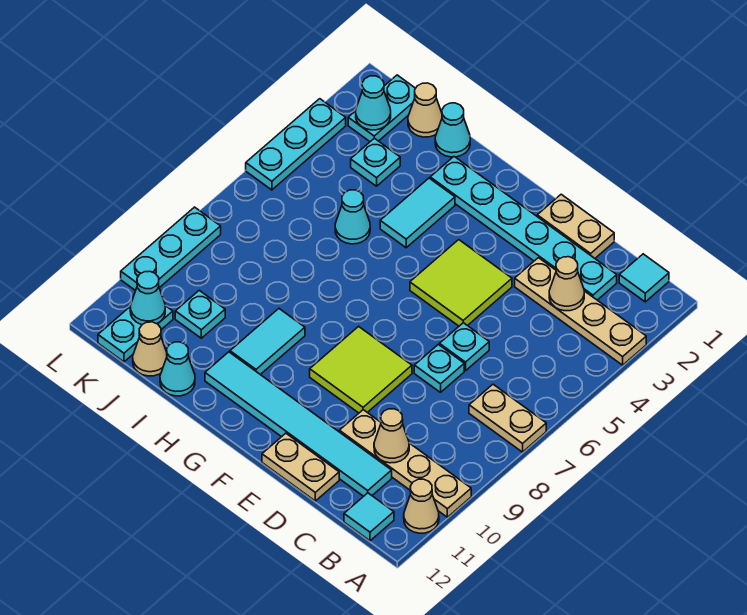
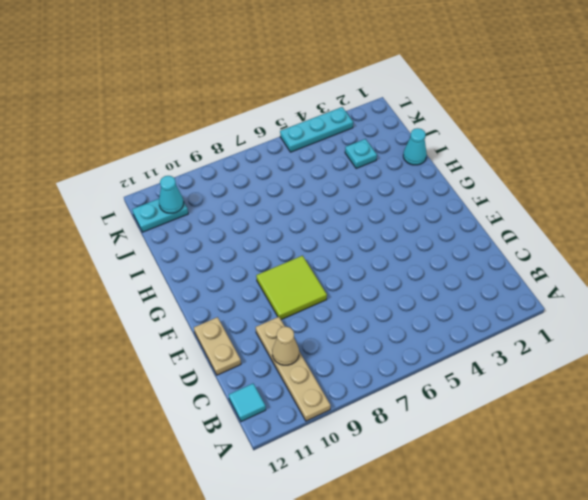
none -> tan plate A3:D3 level 1
none -> tan plate A7:B7 level 1
none -> tan cone A11 level 1
none -> cyan tile B1 level 1

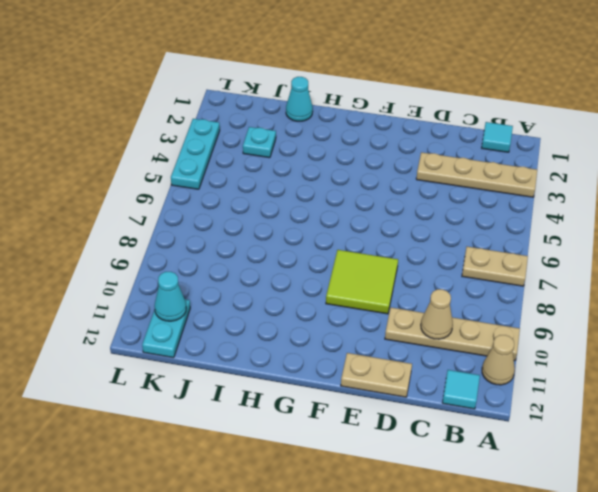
none -> cyan plate C2:H2 level 1
none -> cyan tile C11:H11 level 1
none -> tan plate D1:E1 level 1
none -> cyan plate D6 level 1

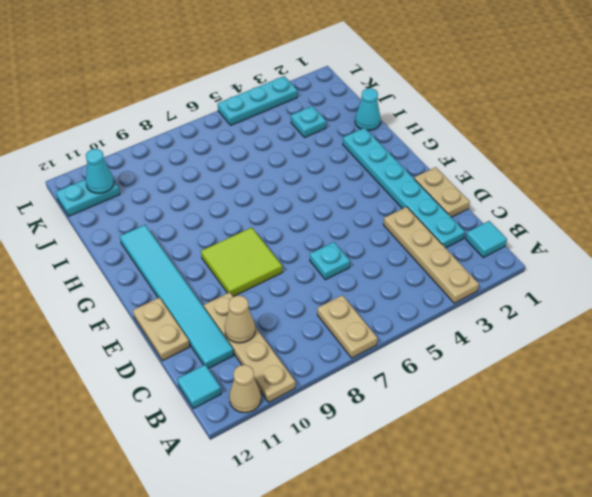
none -> cyan plate D7 level 1
none -> lime tile E4:F5 level 1
none -> cyan tile H3:H4 level 1
none -> cyan tile H9:H10 level 1

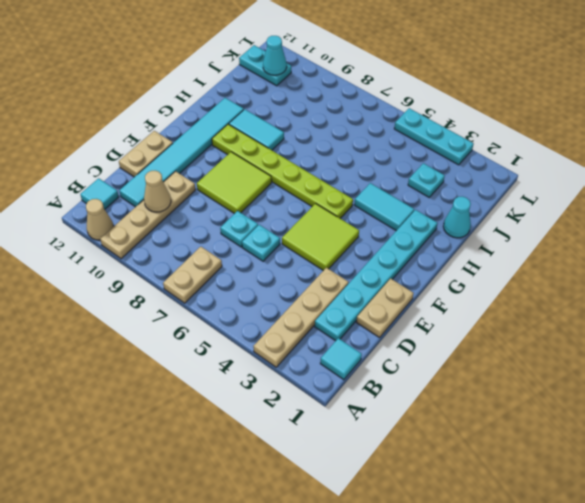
lime plate G5:G10 level 1 -> none
none -> cyan cone I5 level 1
none -> cyan cone I12 level 1
none -> tan cone J1 level 1
none -> cyan plate J10 level 1

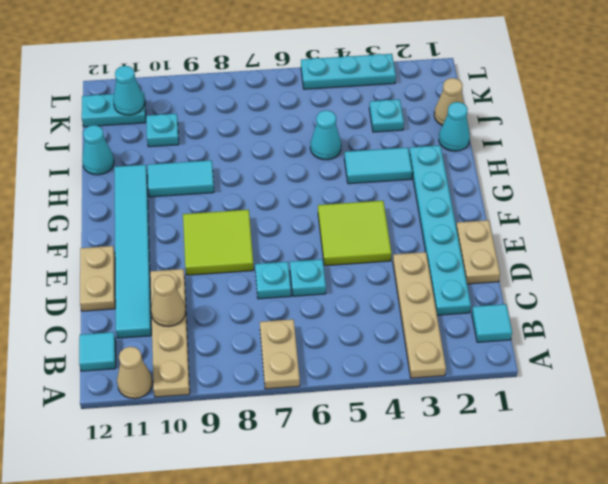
none -> tan cone J12 level 1
none -> cyan plate K1:K2 level 1
none -> cyan plate L8:L10 level 1
none -> tan cone C3 level 2

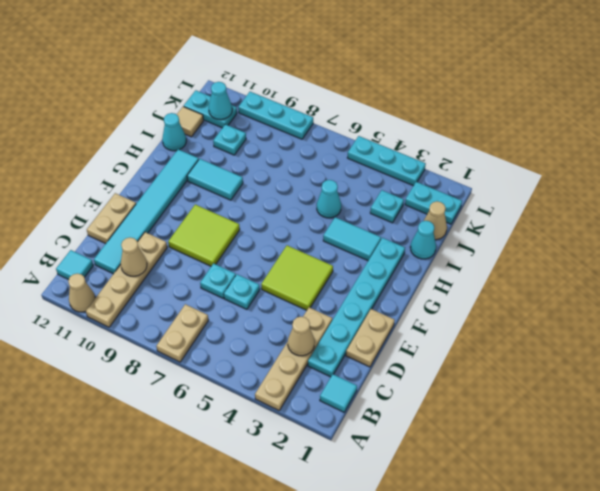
tan tile J12 level 1 -> tan cone J12 level 1
none -> cyan cone K2 level 2

